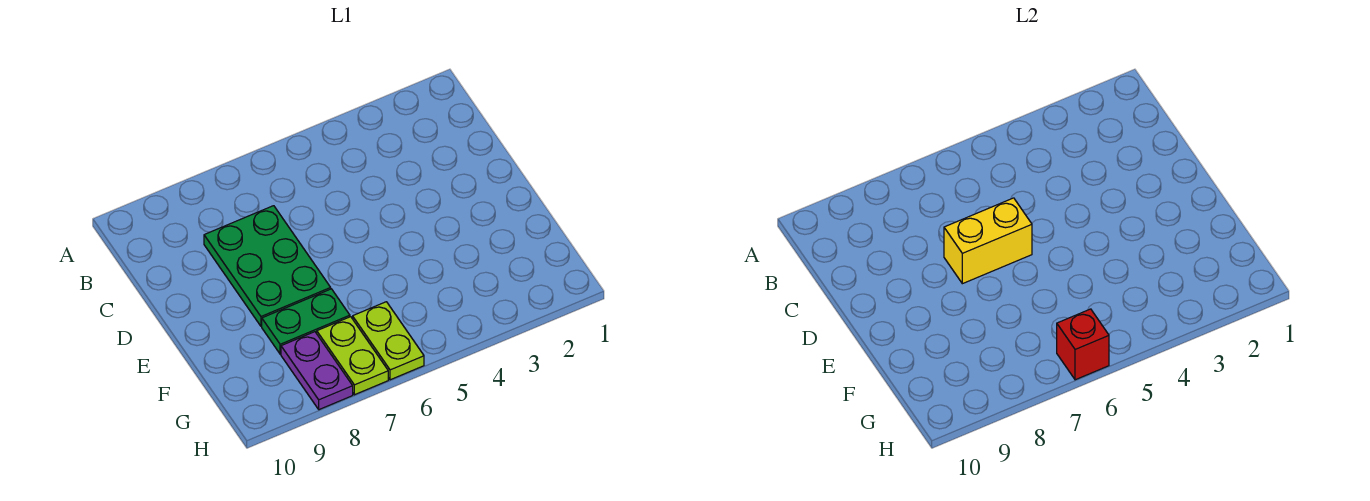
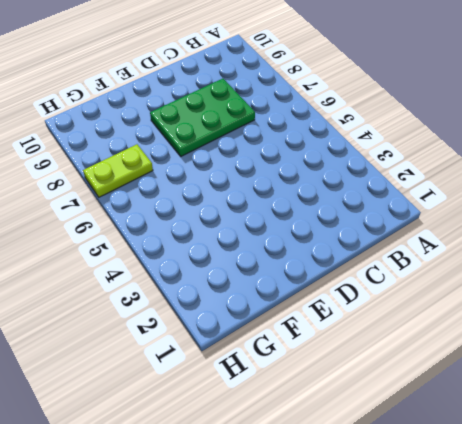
none -> green plate F7:F8 level 1
none -> lime plate G6:H6 level 1

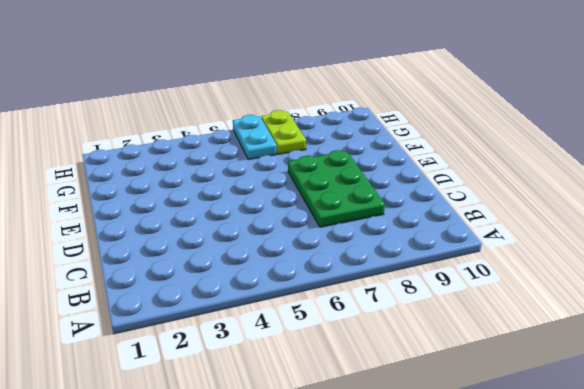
cyan plate G6:H6 level 1 -> lime plate G6:H6 level 1
none -> green plate F7:F8 level 1
none -> purple plate G8:H8 level 1

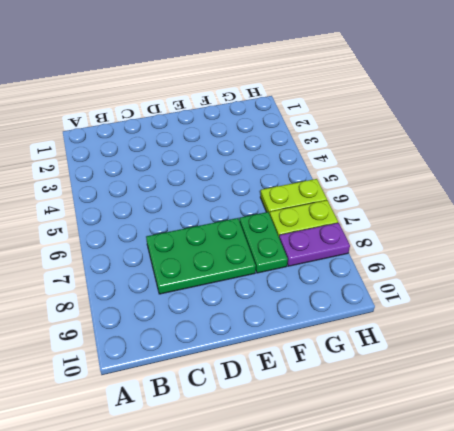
none -> yellow brick D6:D7 level 2
none -> red brick H6 level 2

